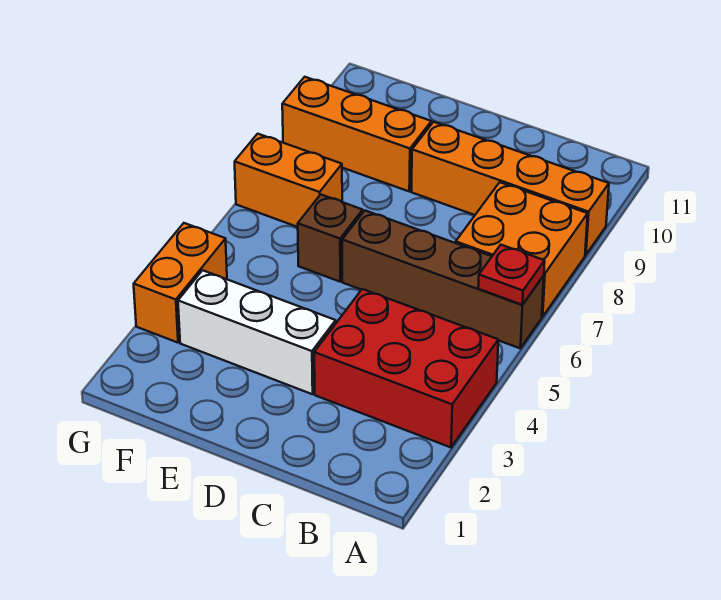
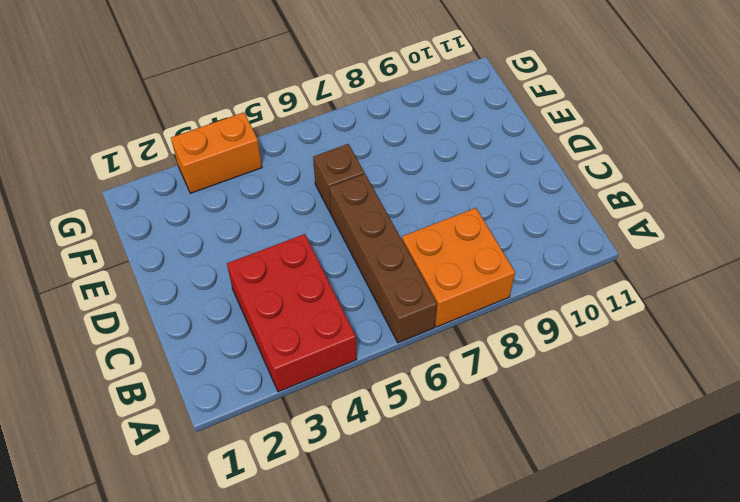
none -> orange brick A9:D9 level 1
none -> white brick D3:F3 level 1

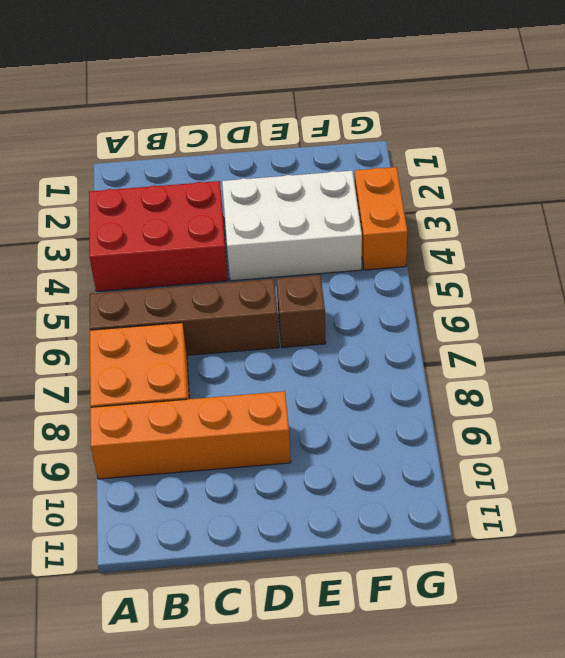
white brick D3:F4 level 1 -> white brick D3:F3 level 1
none -> orange brick E9:G9 level 1
none -> orange brick F7:G7 level 1

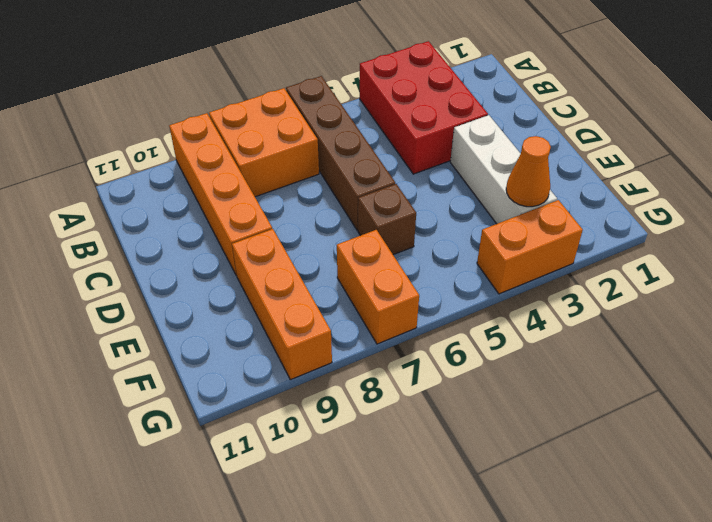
orange cone F3 level 2 -> none
none -> red plate A6 level 2

